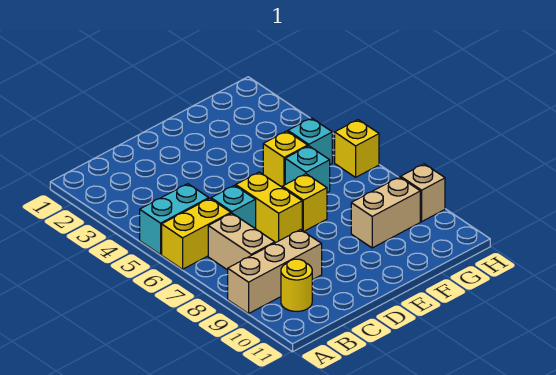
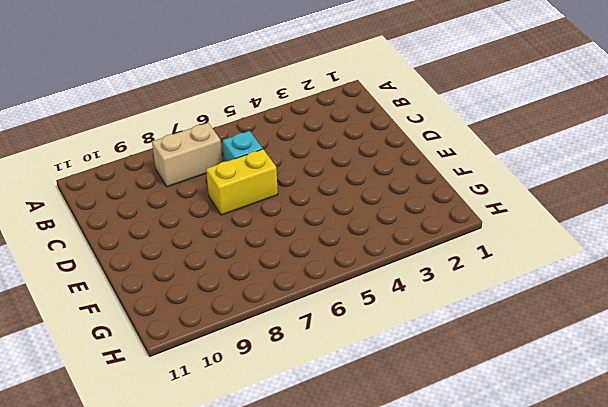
none -> cyan brick A5:B5 level 1
none -> yellow brick A6:B6 level 1
none -> tan brick A9:C9 level 1

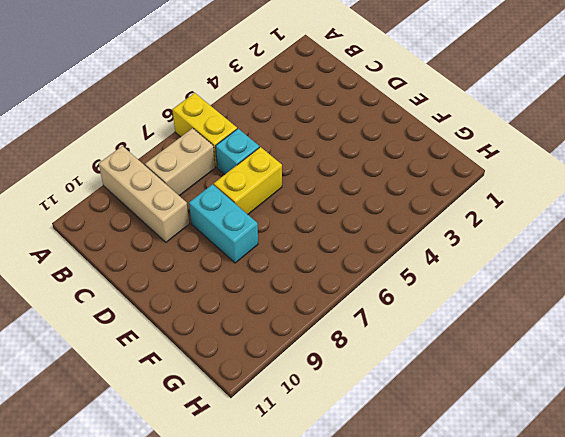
cyan brick D8:E8 level 1 -> cyan brick A5:B5 level 1
none -> yellow round brick B10 level 1
none -> yellow brick E7 level 1
none -> yellow brick F5 level 1

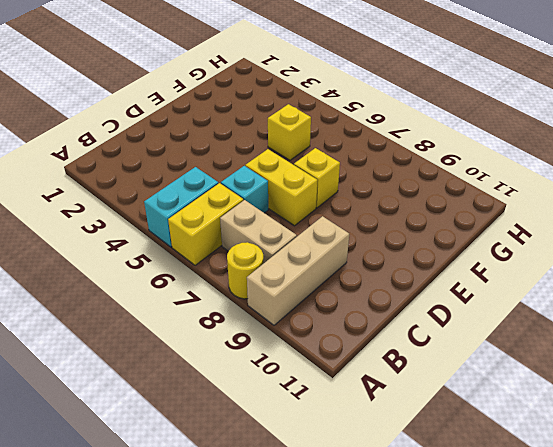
yellow round brick A8 level 1 -> yellow round brick B10 level 1
none -> cyan brick F6 level 1
none -> tan brick F9:G9 level 1
none -> cyan brick G5 level 1

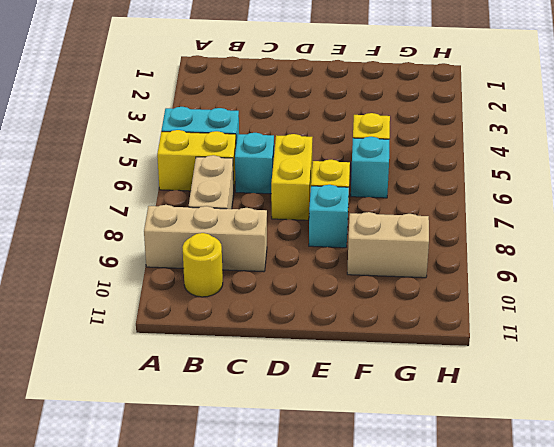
cyan brick E8 level 1 -> cyan brick G5 level 1
none -> yellow brick H6 level 1
none -> tan brick H9 level 1

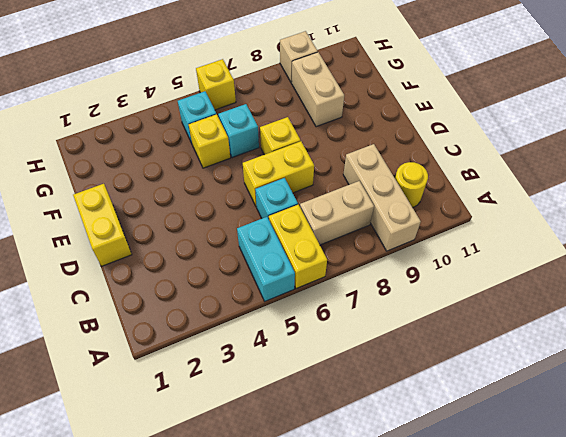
yellow brick D1:E1 level 1 -> none

